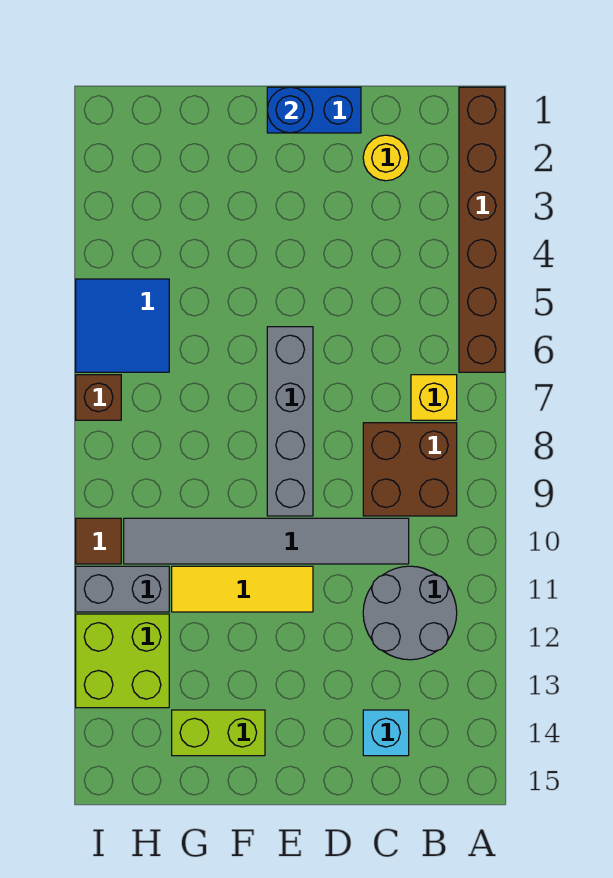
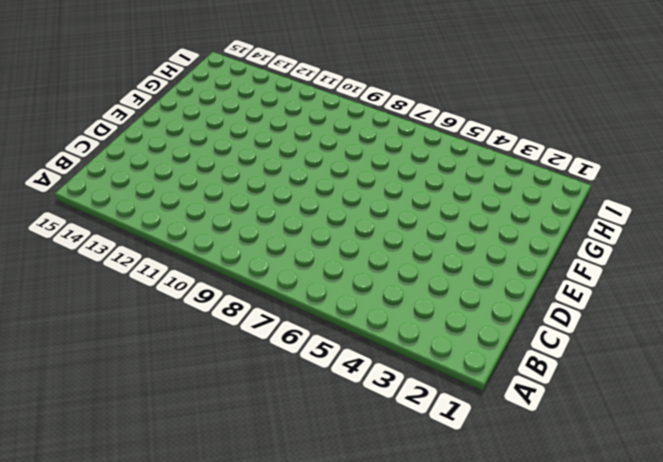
none -> brown brick A1:A6 level 1
none -> yellow brick B7 level 1
none -> brown brick B8:C9 level 1

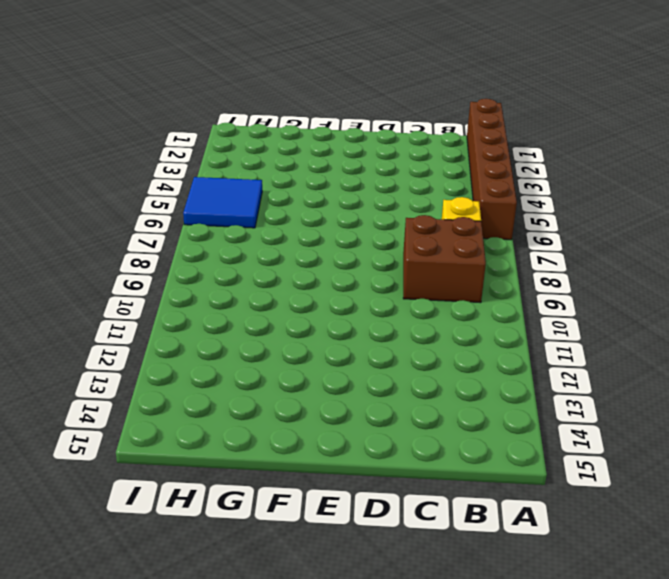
none -> grey round brick B11:C12 level 1
none -> yellow round brick C2 level 1
none -> grey tile C10:H10 level 1

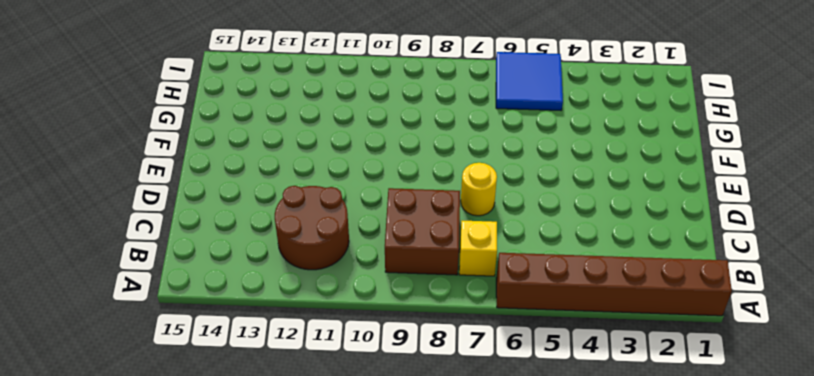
brown round brick B11:C12 level 1 -> grey round brick B11:C12 level 1
yellow round brick D7 level 1 -> yellow round brick C2 level 1
none -> grey tile C10:H10 level 1
none -> cyan brick C14 level 1
none -> blue brick D1:E1 level 1

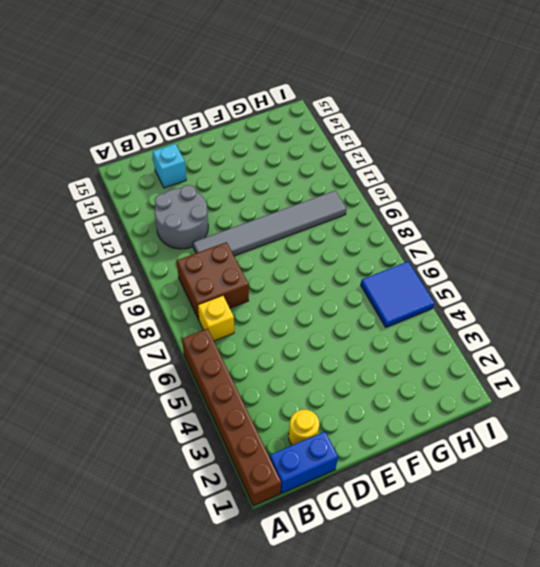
blue brick B1:C1 level 1 -> blue brick D1:E1 level 1
none -> grey brick E6:E9 level 1
none -> yellow tile E11:G11 level 1
none -> lime brick F14:G14 level 1

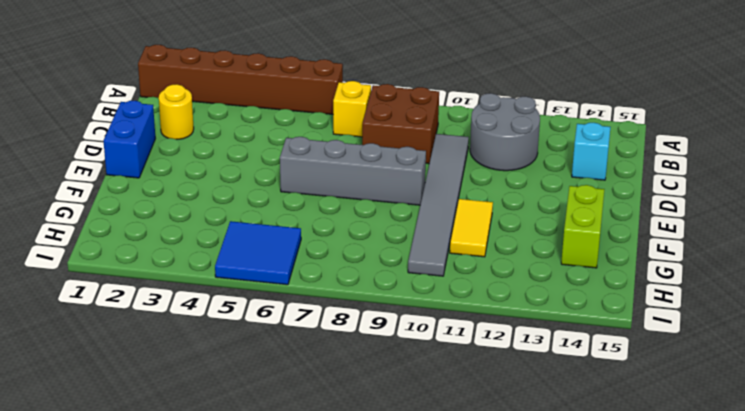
yellow tile F11:G11 level 1 -> yellow tile E11:G11 level 1
none -> grey brick H11:I11 level 1
none -> lime brick H12:I13 level 1
none -> brown brick I7 level 1

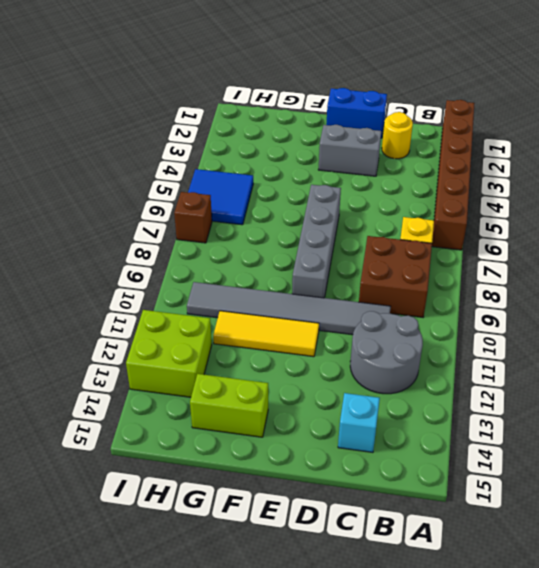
grey brick D3:E3 level 1 -> grey brick H11:I11 level 1
none -> brown tile I10 level 1
none -> blue round brick E1 level 2

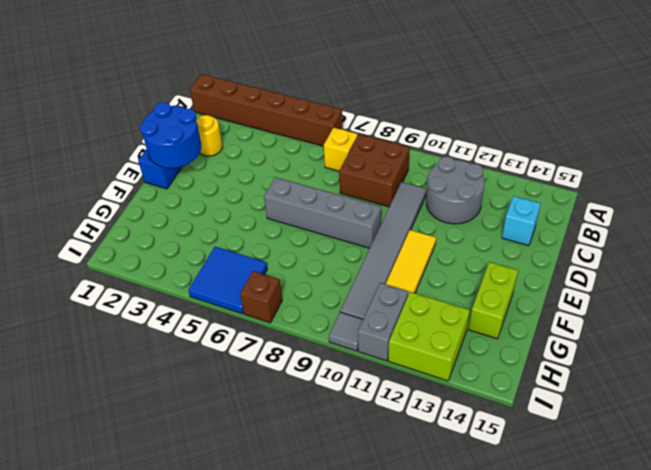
blue round brick D1:E2 level 2 -> blue round brick E1 level 2
grey tile I10 level 1 -> brown tile I10 level 1

